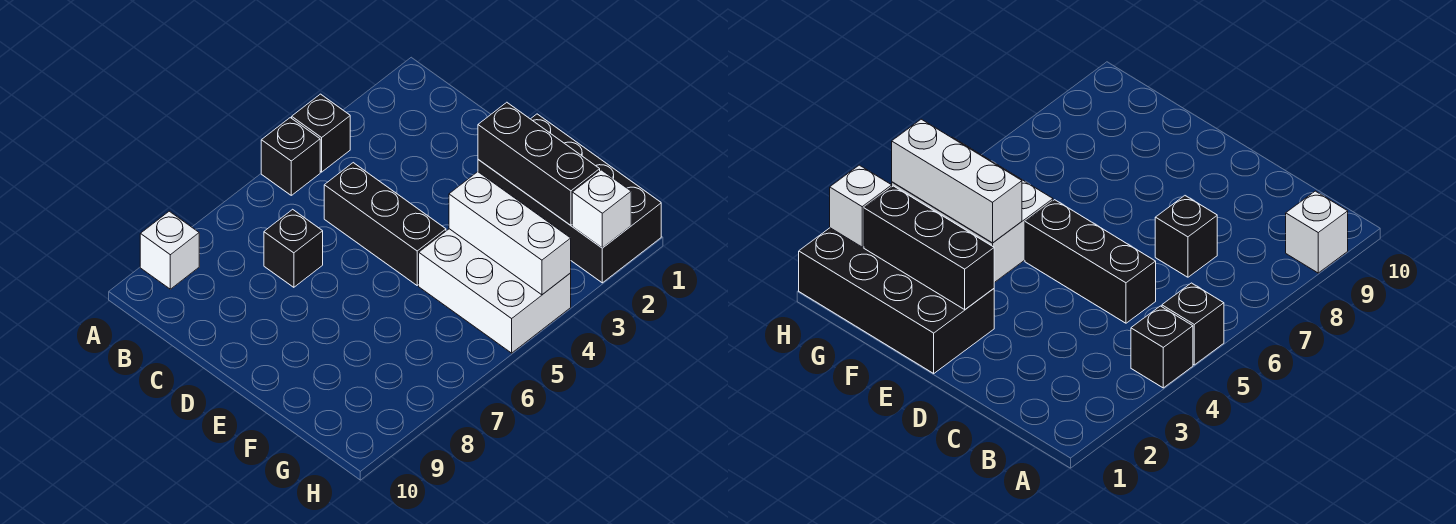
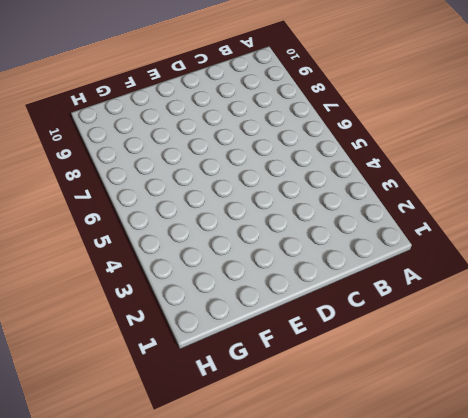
none -> black brick A4 level 1
none -> black brick A5 level 1

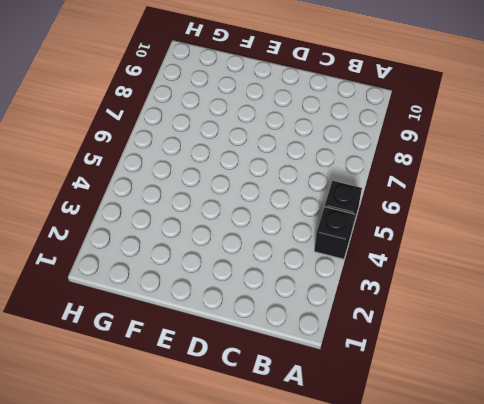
none -> white brick A9 level 1
none -> black brick C5:E5 level 1

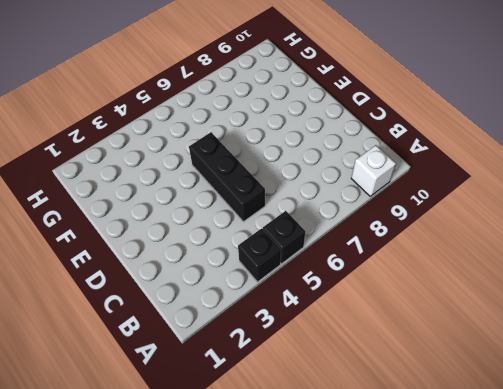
none -> black brick C7 level 1
none -> black brick E1:H2 level 1

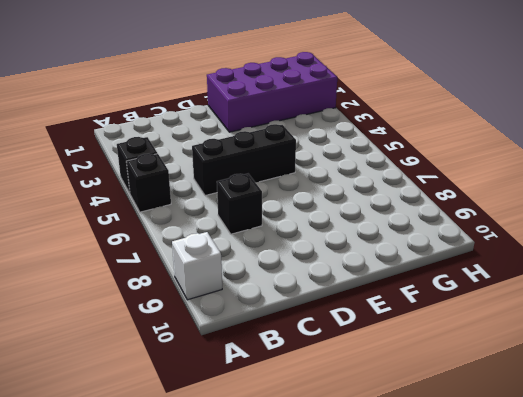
purple brick E1:H2 level 1 -> black brick E1:H2 level 1
none -> white brick F4:H5 level 1
none -> black brick E2:G2 level 2

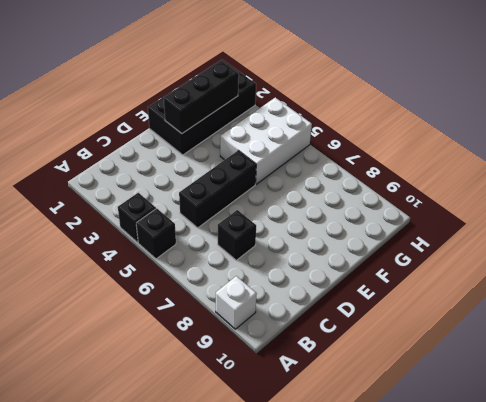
none -> white brick F4:H4 level 2
none -> white brick H2 level 2

